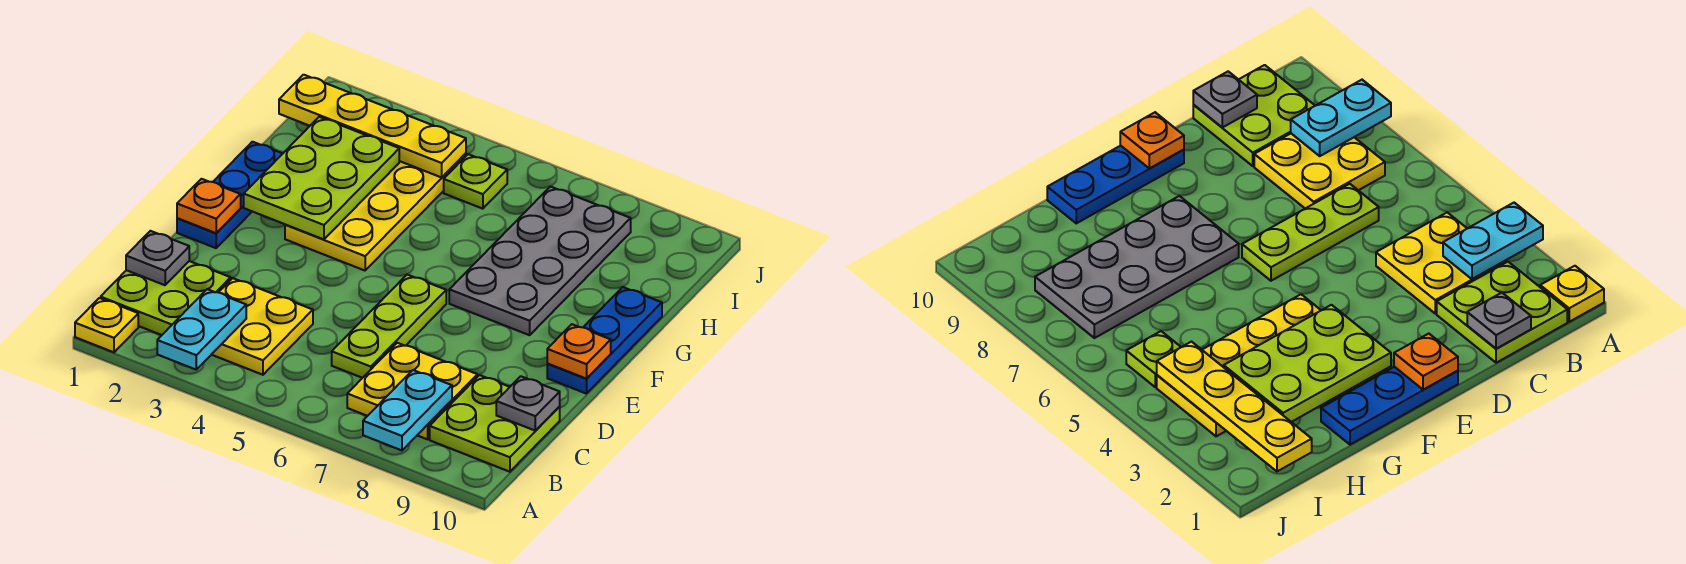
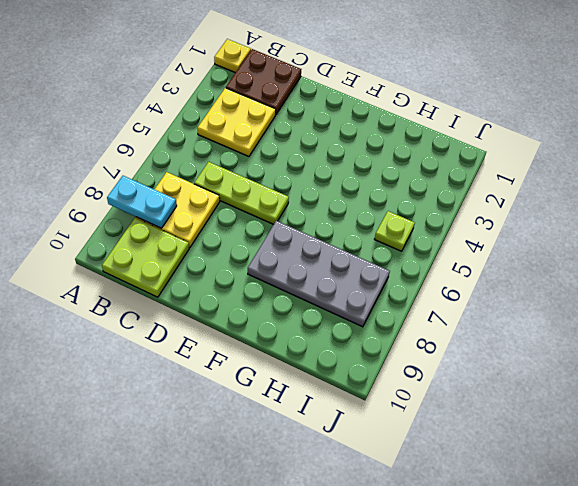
brown plate B1:C2 level 1 -> lime plate B1:C2 level 1
none -> blue plate E1:G1 level 1
none -> blue plate E10:G10 level 1
none -> yellow plate F3:I4 level 1

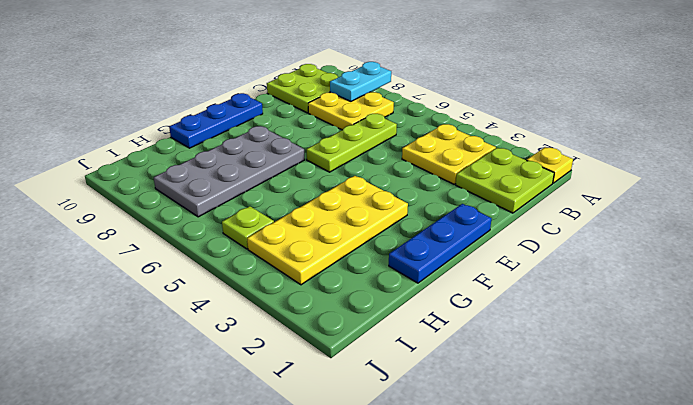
none -> cyan plate A3:B3 level 2
none -> grey plate C1 level 2
none -> grey plate C10 level 2

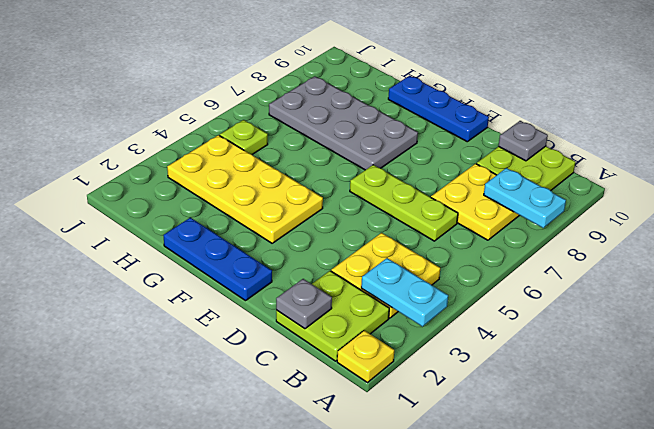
none -> orange plate E1 level 2
none -> orange plate E10 level 2
none -> lime plate F2:H3 level 2

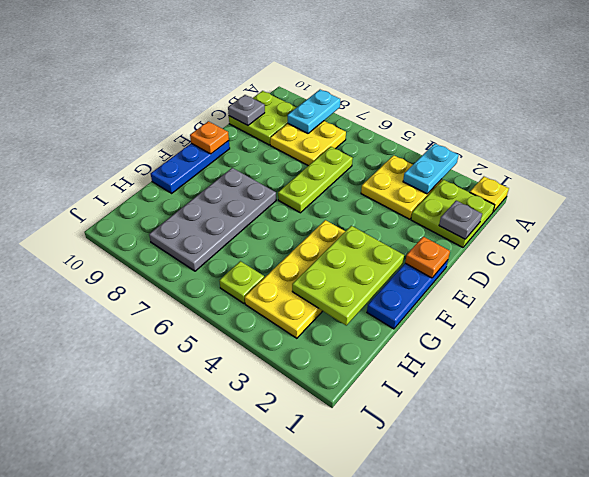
none -> yellow plate I1:I4 level 2

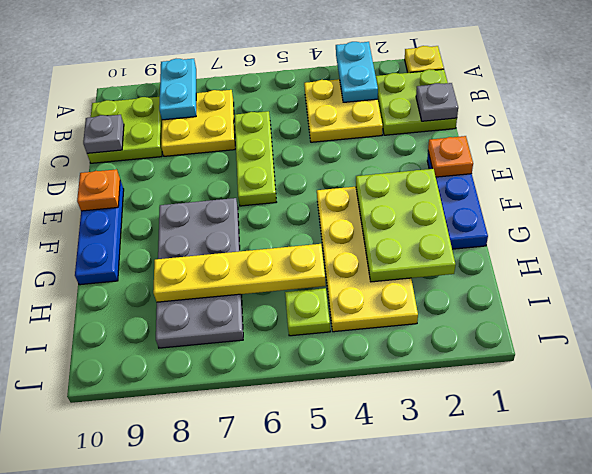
yellow plate H5:H8 level 2 -> yellow plate I1:I4 level 2

